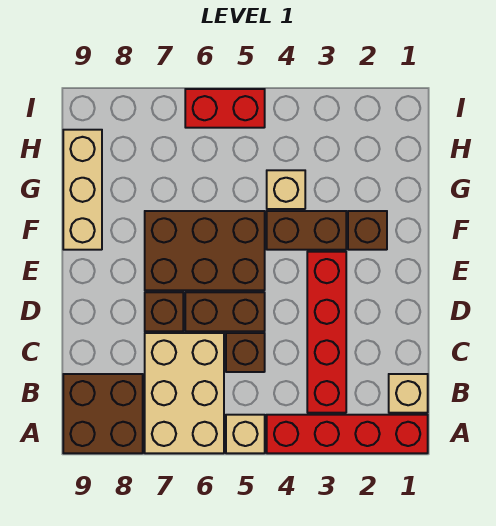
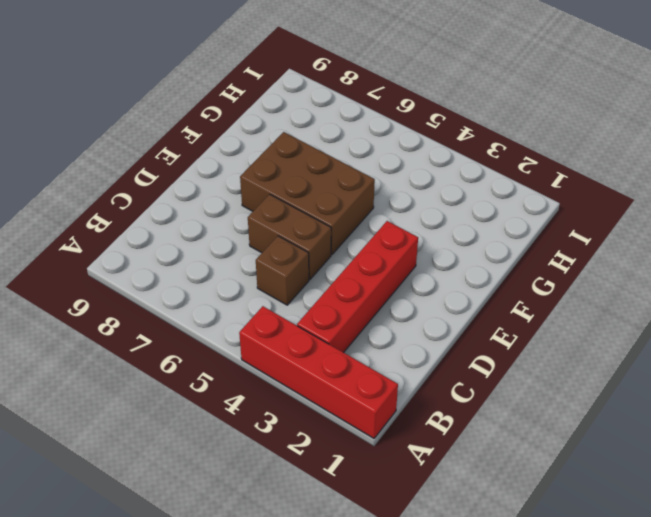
none -> tan brick A5 level 1
none -> tan brick A6:C7 level 1
none -> brown brick A8:B9 level 1

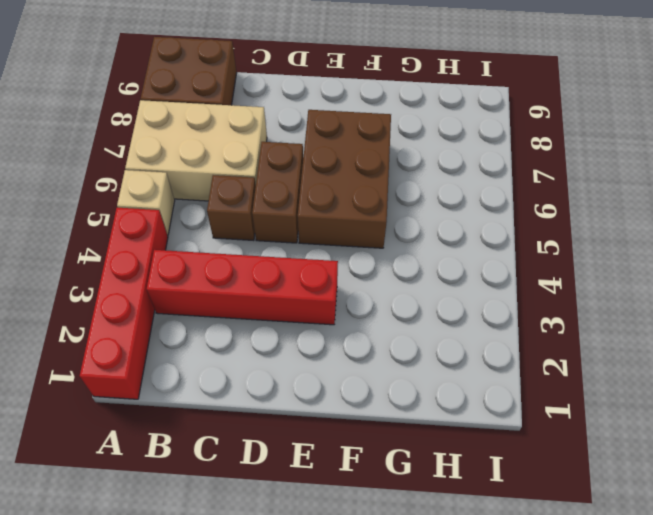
none -> tan brick B1 level 1
none -> brown brick D7 level 1
none -> brown brick F2 level 1

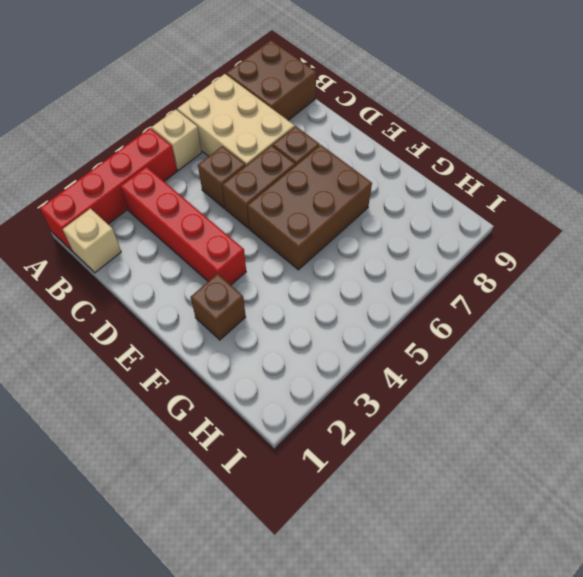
none -> brown brick F3:F4 level 1
none -> tan brick F9:H9 level 1
none -> tan brick G4 level 1

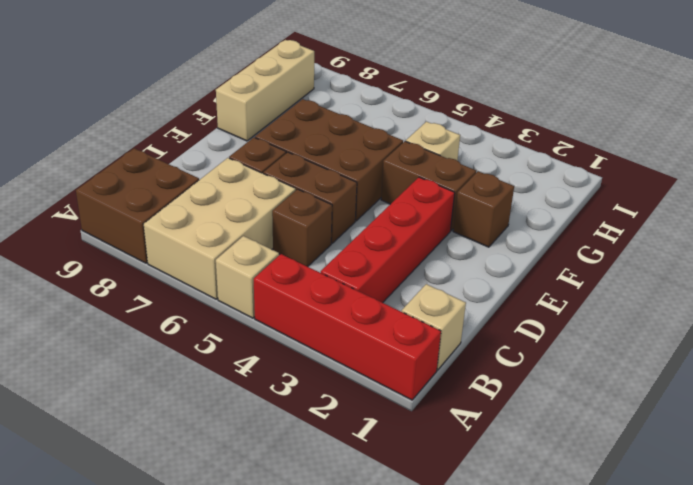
none -> red brick I5:I6 level 1

